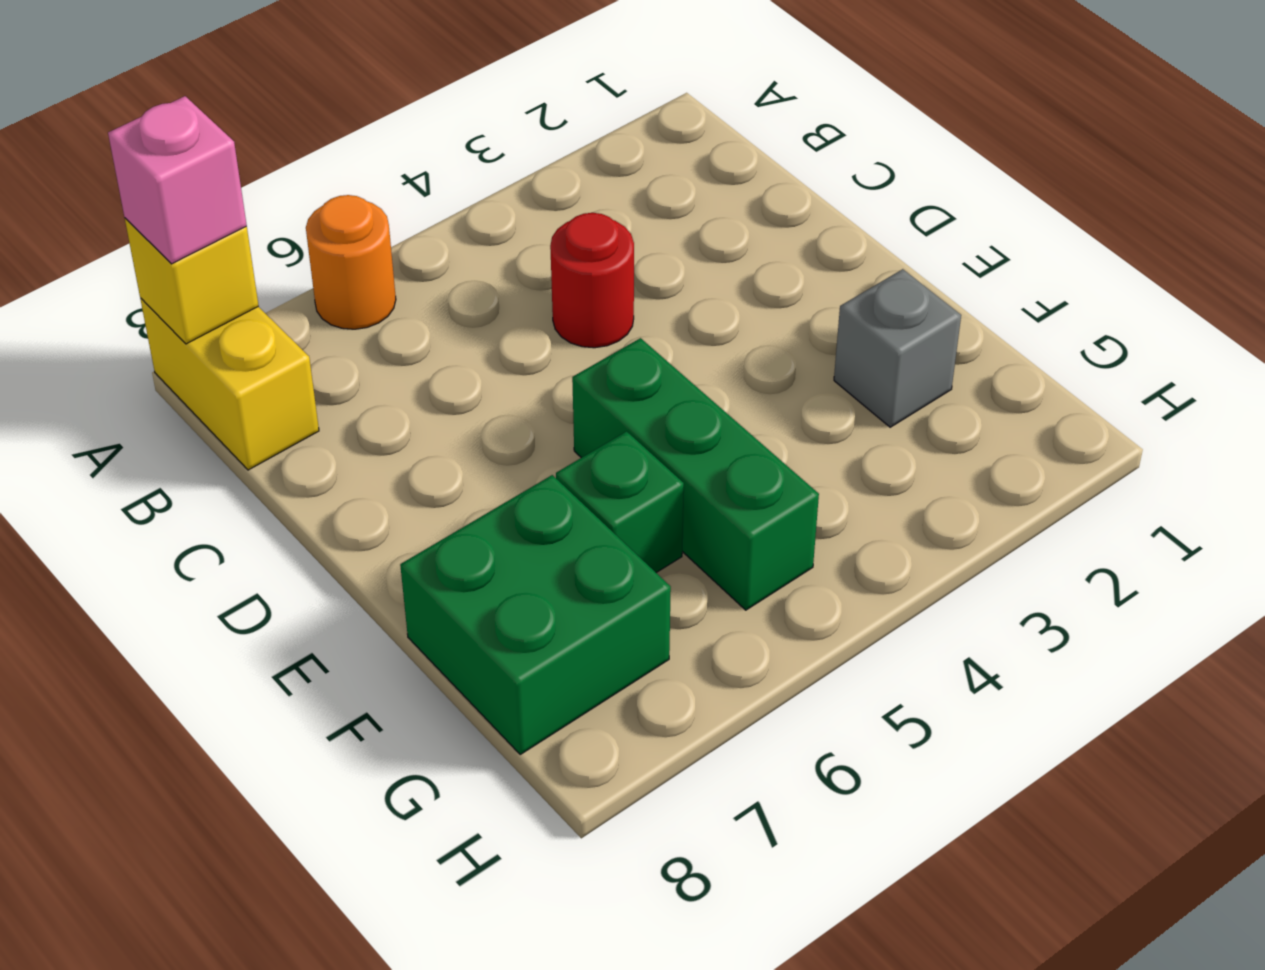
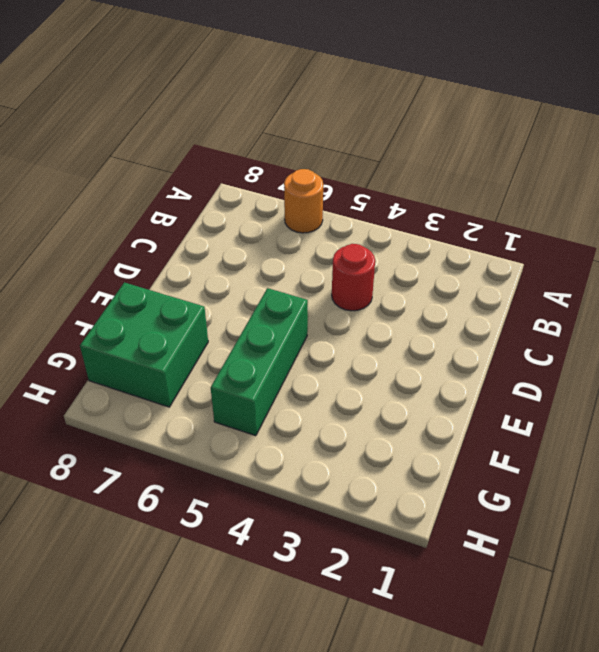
none -> yellow brick A8:B8 level 1
none -> grey brick F2 level 1

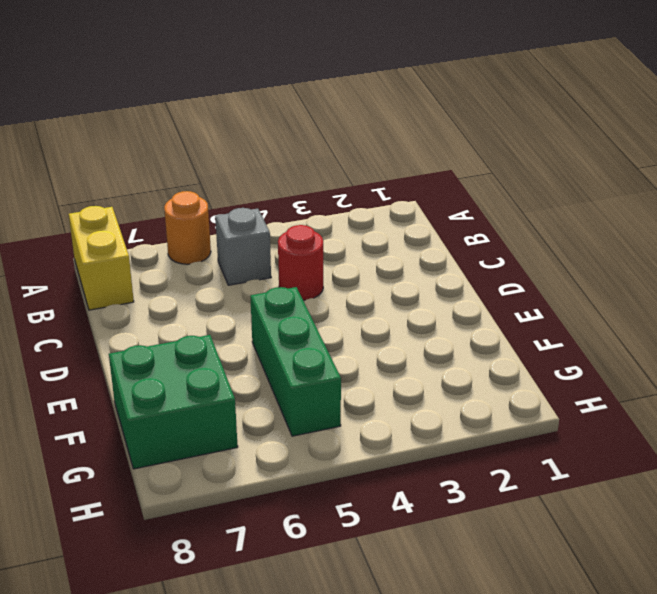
grey brick B5 level 1 -> grey brick F2 level 1
none -> green brick F6 level 1
none -> yellow brick A8 level 2

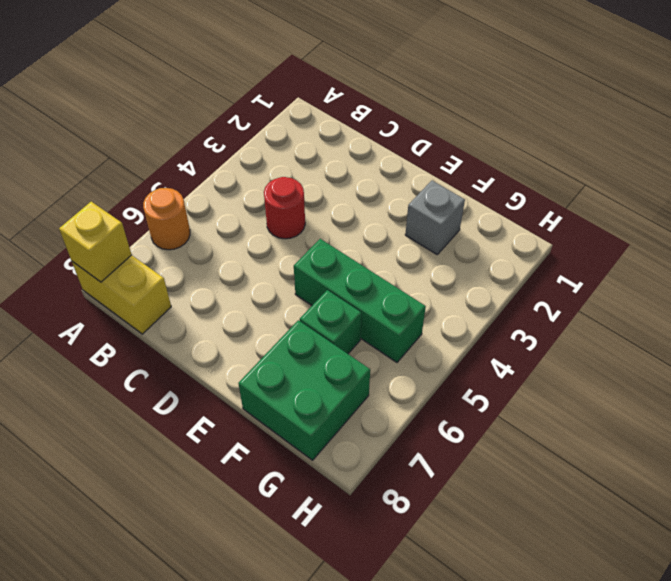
none -> pink brick A8 level 3

